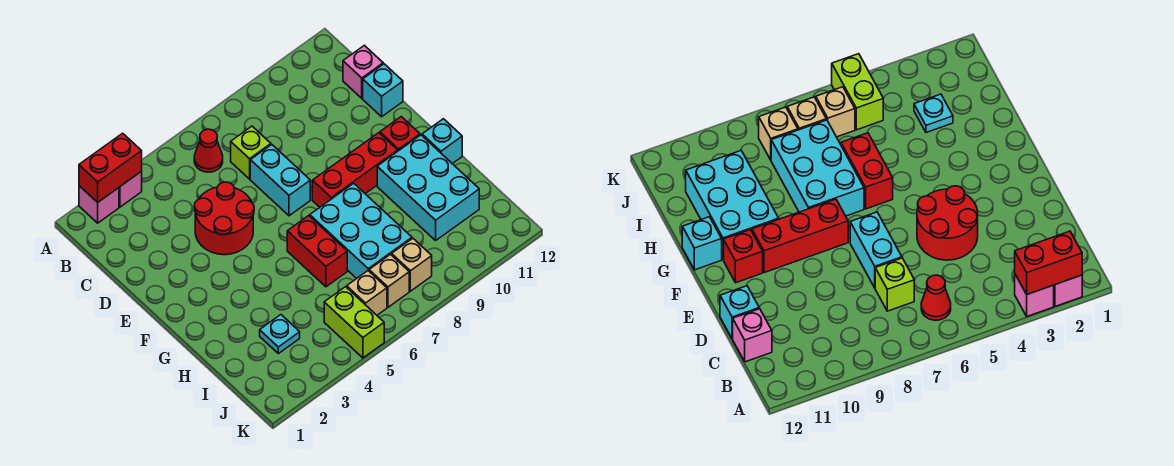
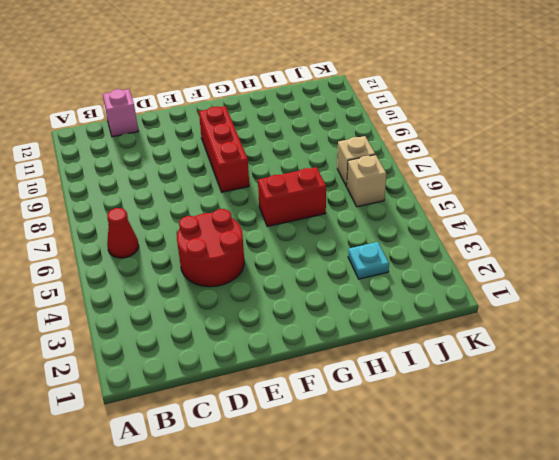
none -> pink brick A2 level 1
none -> pink brick A3 level 1
none -> lime brick C7 level 1

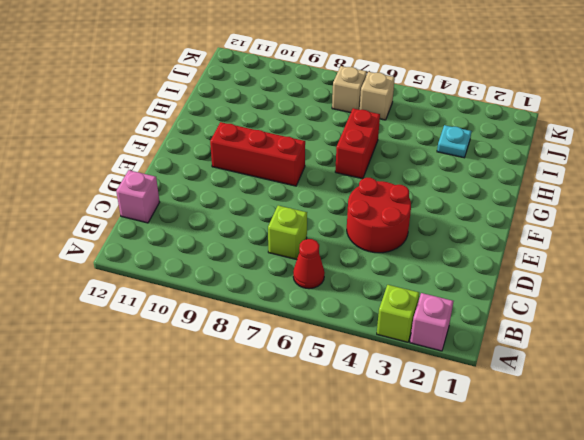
lime brick A3 level 1 -> pink brick A3 level 1
none -> cyan brick D7:E7 level 1
none -> cyan brick D12 level 1
none -> red brick F11 level 1

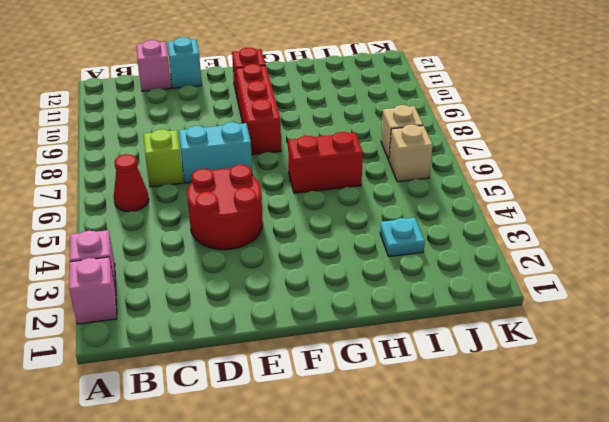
none -> cyan brick G7:I8 level 1
none -> cyan brick G10:I11 level 1
none -> cyan brick G12 level 1

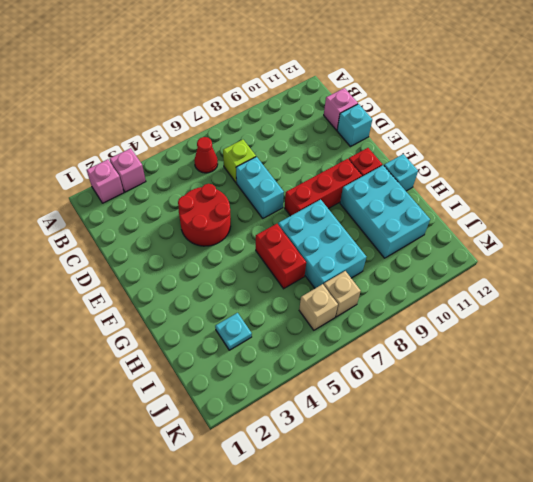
none -> lime brick J5:K5 level 1
none -> tan brick J8 level 1
none -> red brick A2:A3 level 2

